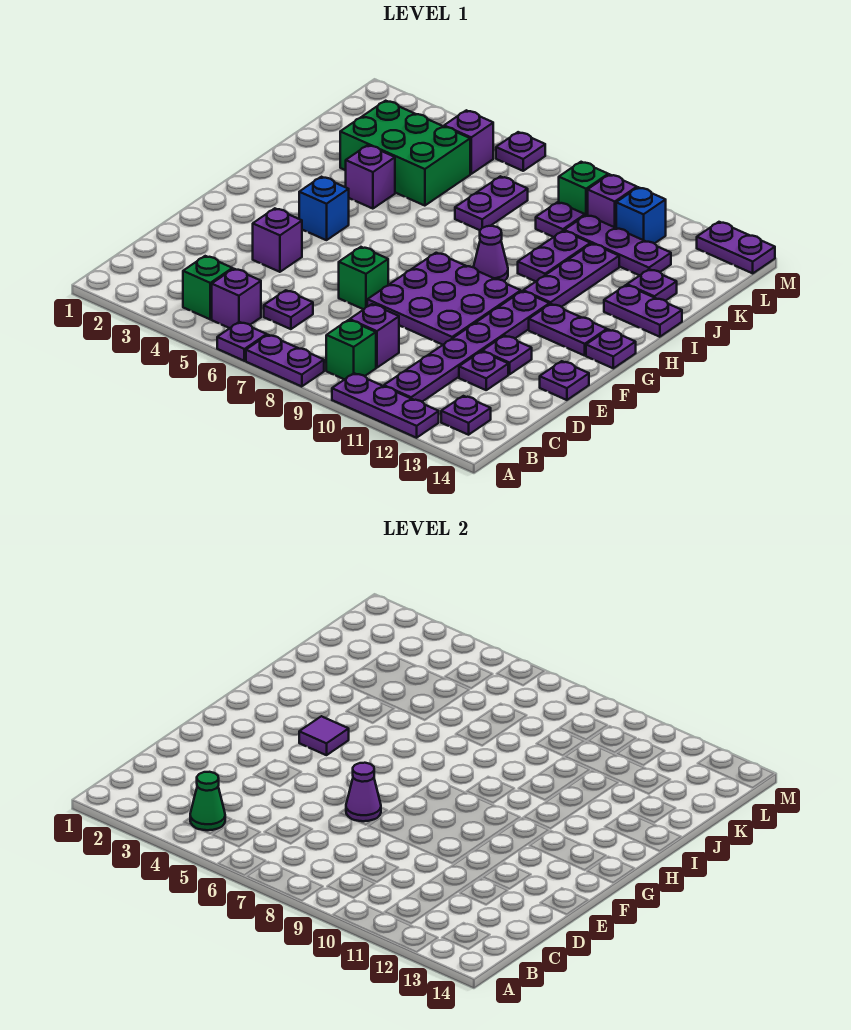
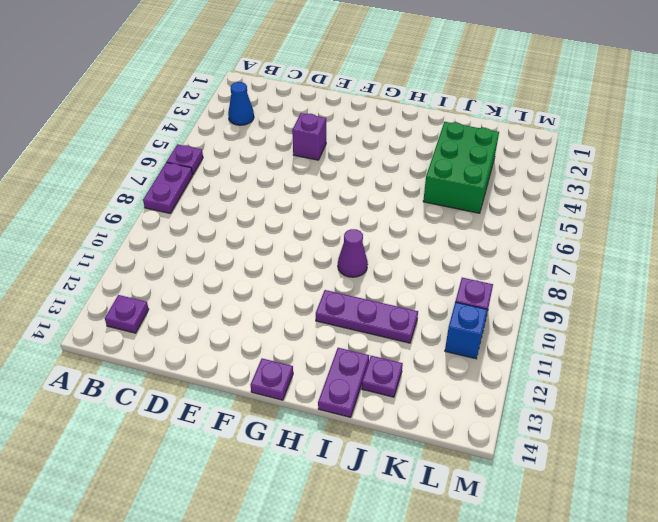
blue cone B3 level 1 -> none
none -> purple plate A10:A12 level 1
none -> green brick B4 level 1
none -> purple brick B5 level 1
none -> green brick B9 level 1

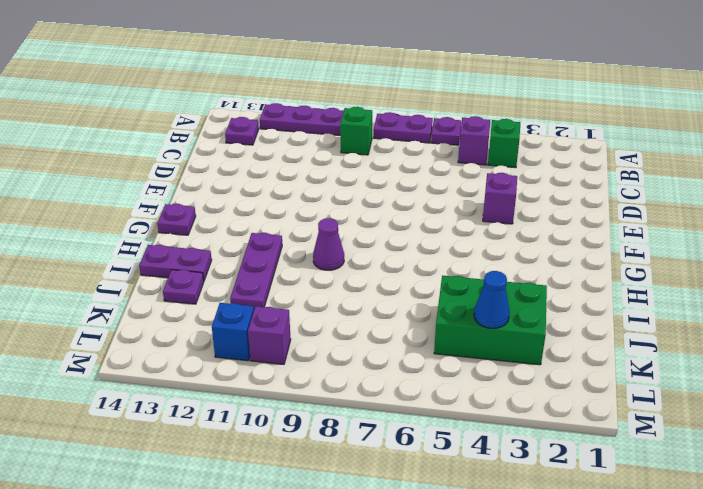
blue cone K4 level 2 -> none
none -> purple plate B11:G11 level 1
none -> purple plate C6 level 1
none -> purple brick C9 level 1
none -> purple plate D12 level 1

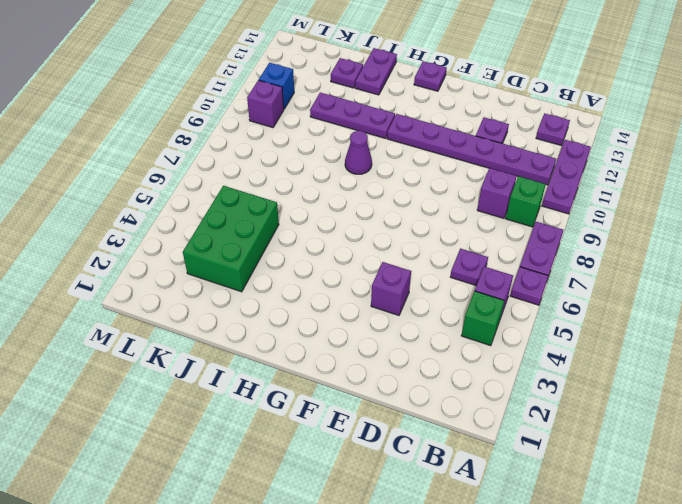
none -> green brick E7 level 1
none -> purple plate E8:G10 level 1
none -> purple plate E12 level 1
none -> purple plate E14 level 1

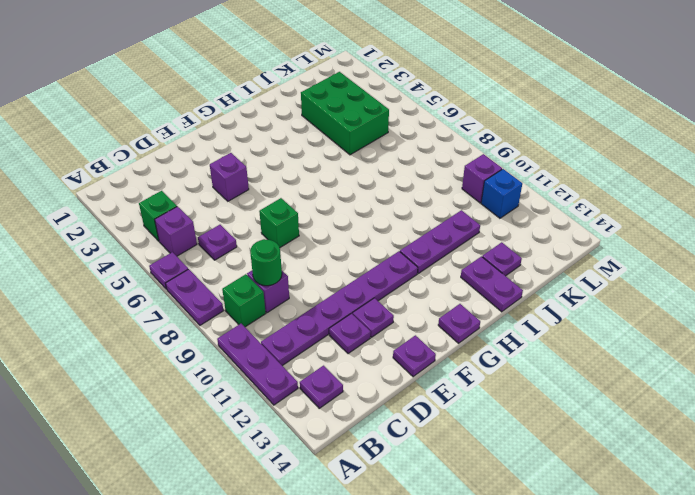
green round brick C9 level 2 -> none
none -> purple plate E8:G10 level 1
none -> blue brick G4 level 1
none -> purple plate G12:G13 level 1
none -> purple cone H9 level 1

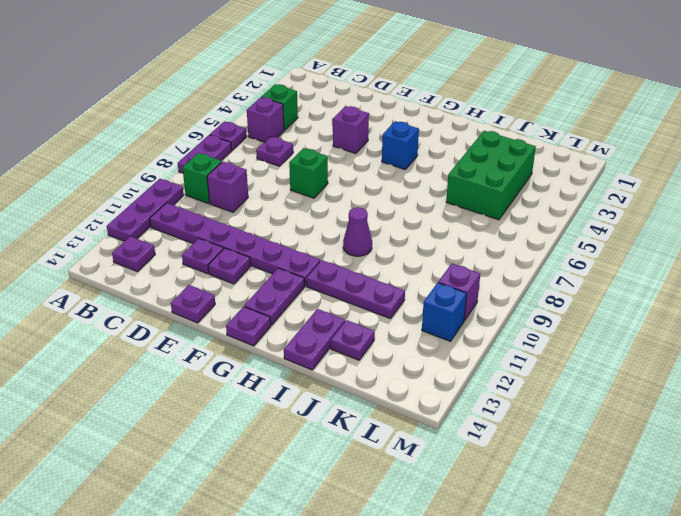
none -> purple plate E8:G10 level 1
none -> purple brick I4 level 1
none -> purple plate I10:J10 level 1
none -> purple plate J7:K7 level 1

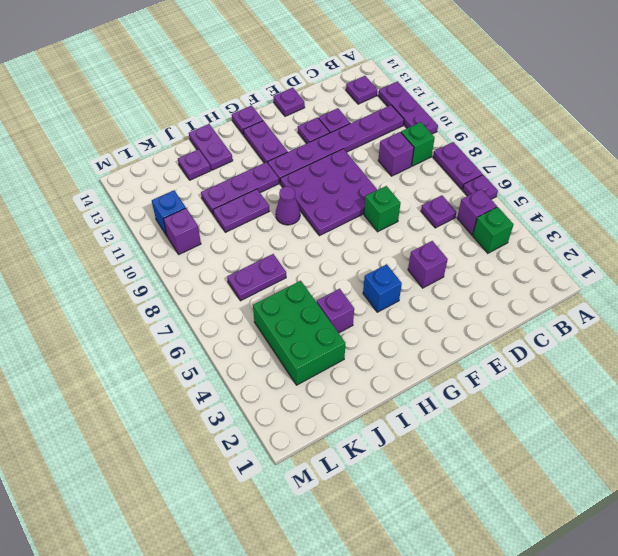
none -> purple plate K9 level 1
none -> purple plate K10:K12 level 1
none -> purple brick L5 level 1
none -> green brick L9 level 1

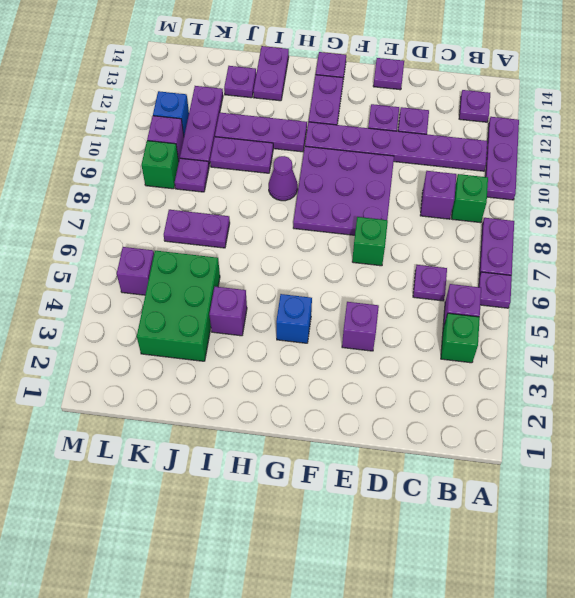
none -> purple plate M6 level 1
none -> purple plate M13:M14 level 1
none -> green cone B4 level 2
none -> purple cone E7 level 2

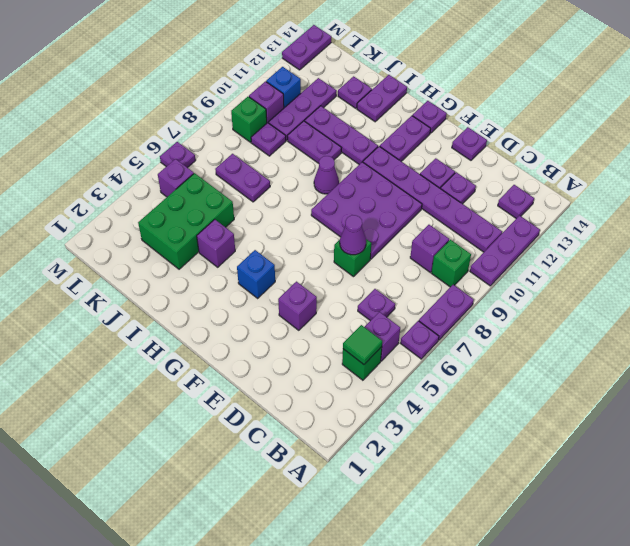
green tile B4 level 2 -> green cone B4 level 2
none -> purple tile G4 level 2

